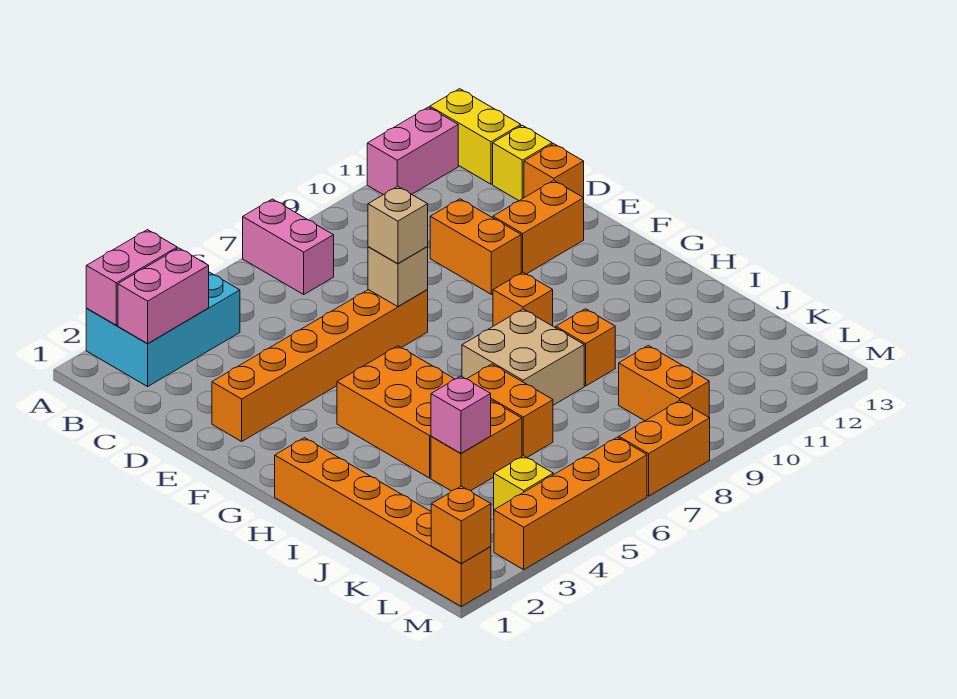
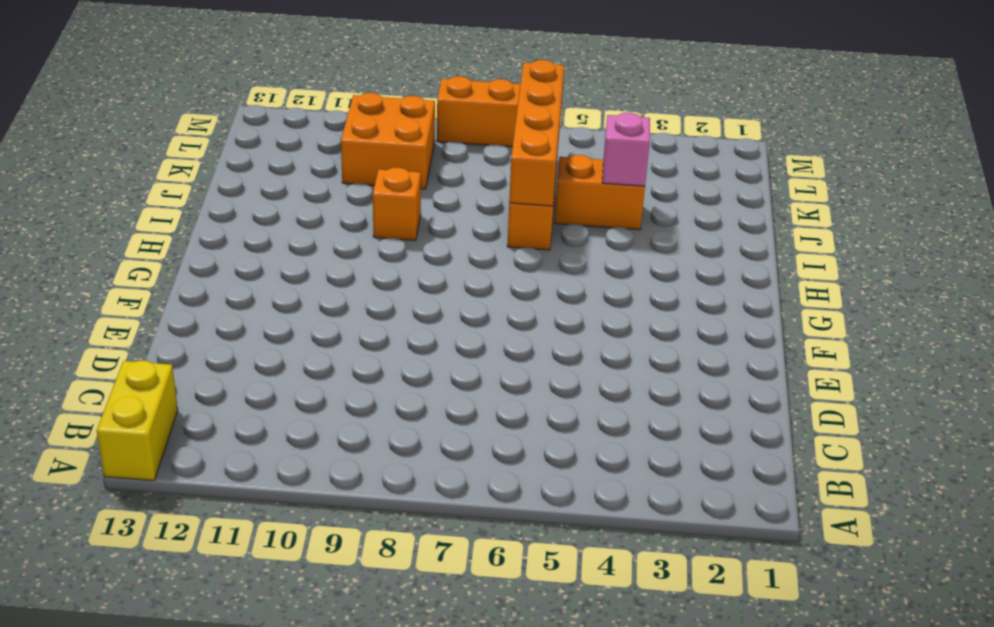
orange brick I6:L6 level 2 -> orange brick M3:M6 level 1
orange brick K9:L10 level 1 -> orange brick K9:L9 level 1
none -> cyan brick A2:B4 level 1
none -> pink brick A7:B7 level 1
none -> pink brick A11:A12 level 1

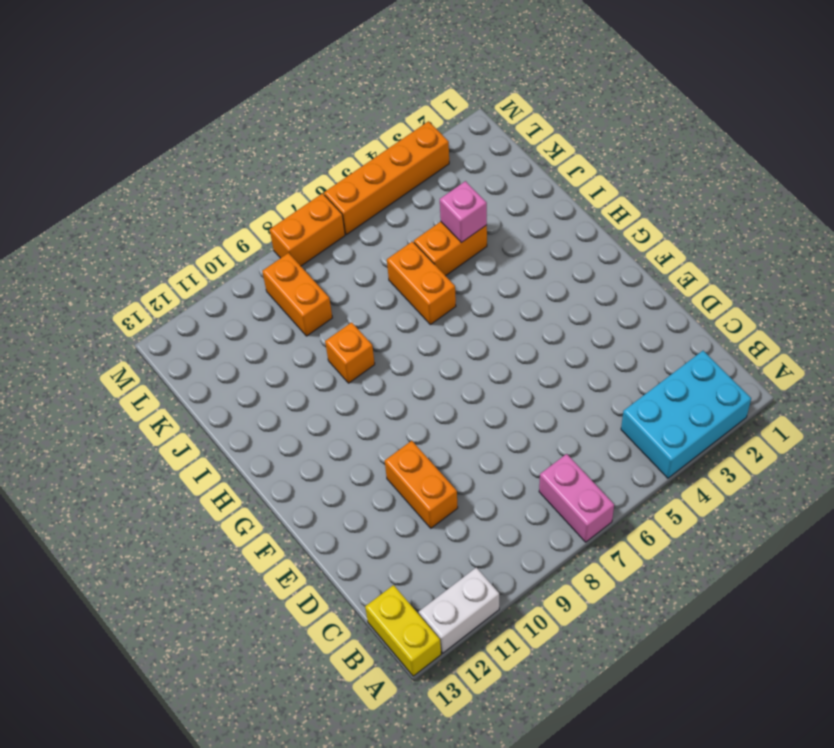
white brick A11:A12 level 1 -> pink brick A11:A12 level 1
none -> yellow brick C13 level 1
none -> orange brick D13 level 1
none -> orange brick E2:E7 level 1

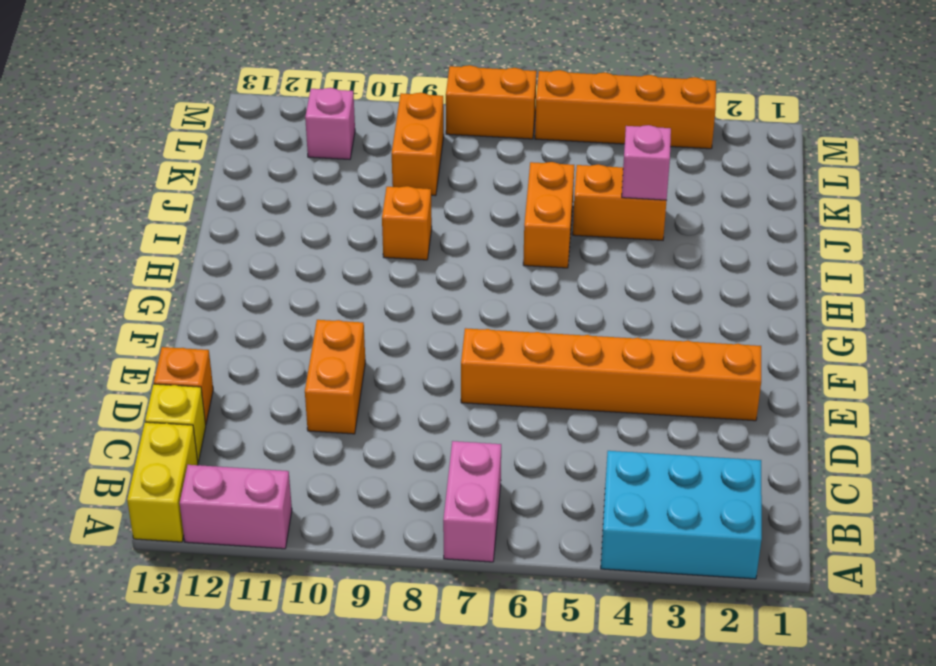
pink brick L11 level 1 -> none
none -> orange brick E11:E12 level 1
none -> orange brick G4:I5 level 1
none -> orange brick G9 level 1

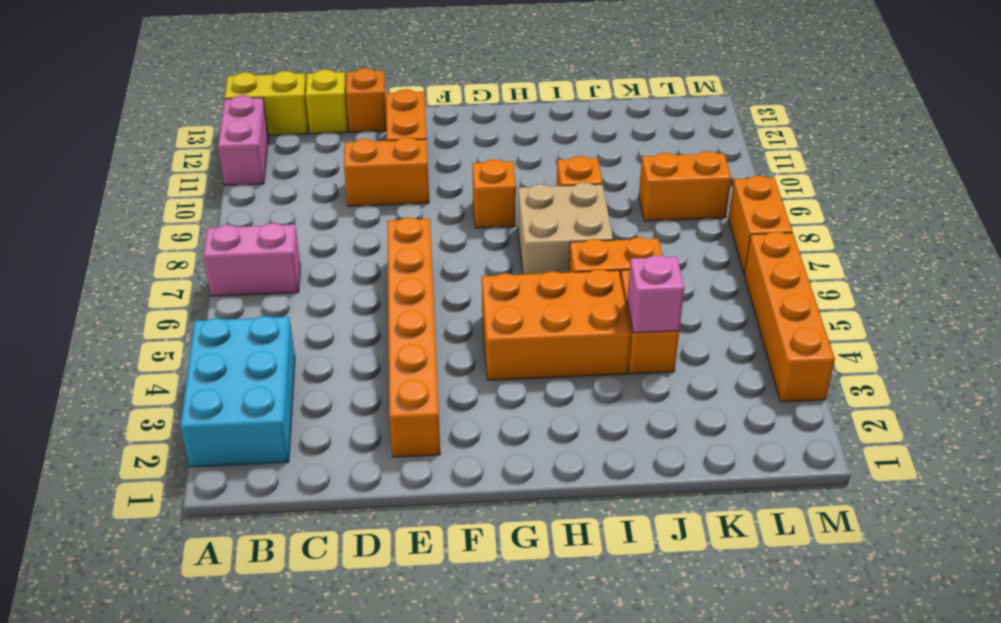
none -> orange brick H1:M1 level 1
none -> yellow brick L4 level 1
none -> pink brick A2:A3 level 2

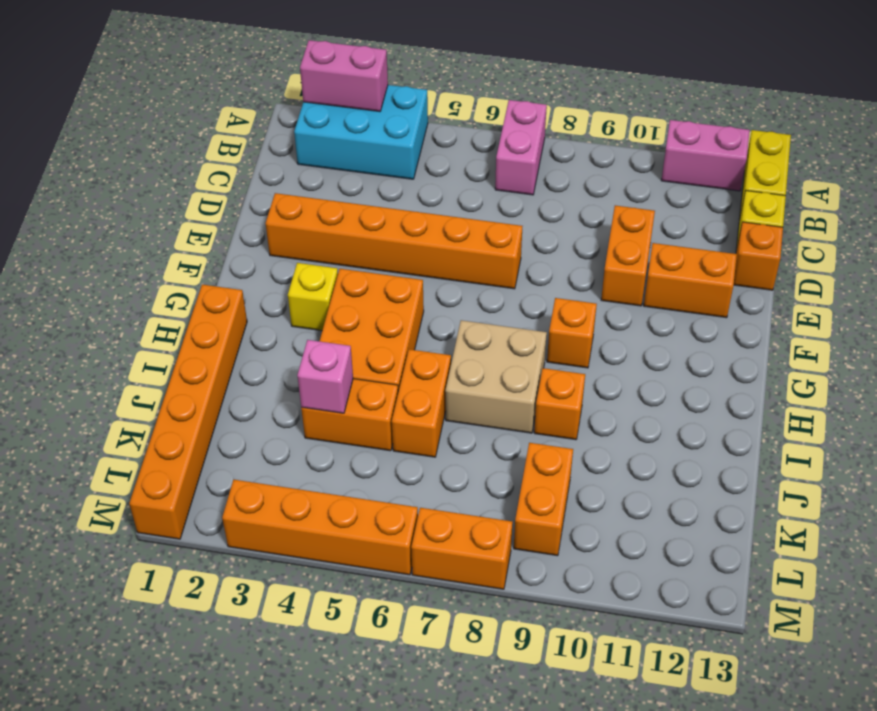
yellow brick G3 level 1 -> yellow brick L4 level 1
none -> pink brick B2:B3 level 2
none -> tan brick E7 level 2
none -> orange brick M1 level 2

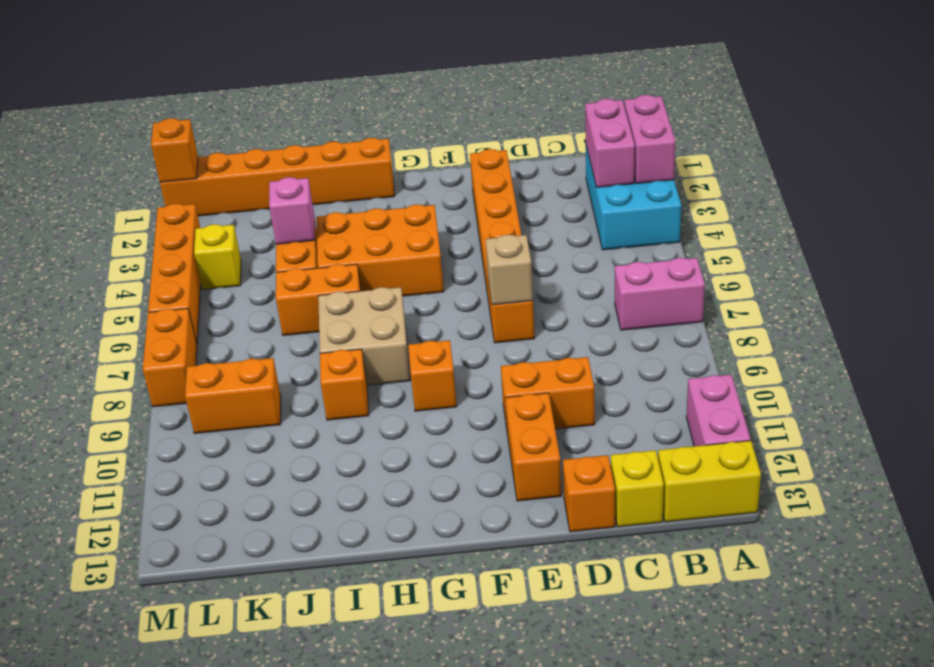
none -> tan brick E7 level 3

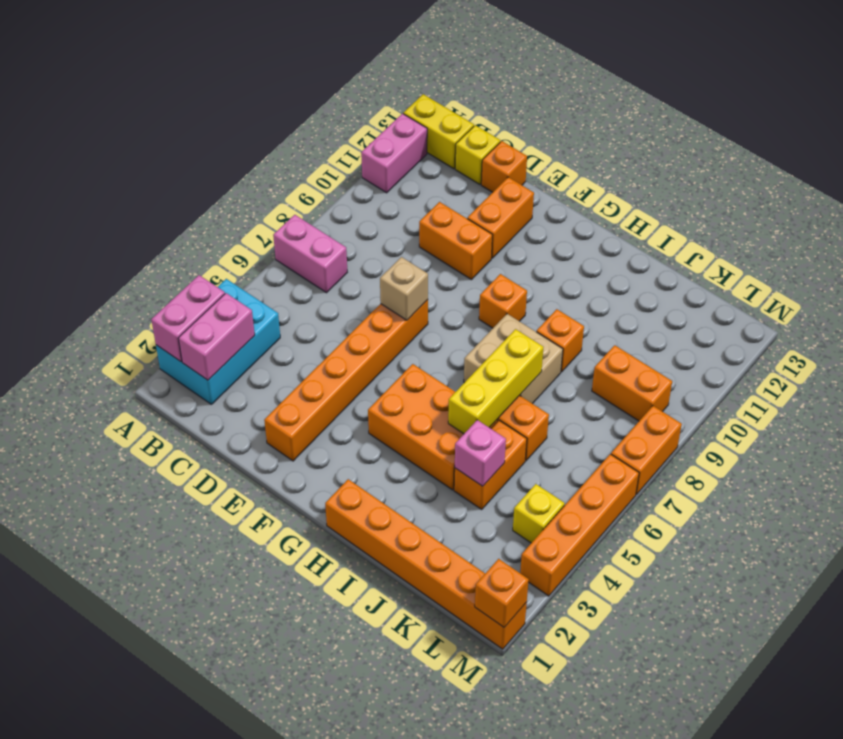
yellow brick I5:I7 level 2 -> none
none -> tan brick E7 level 3

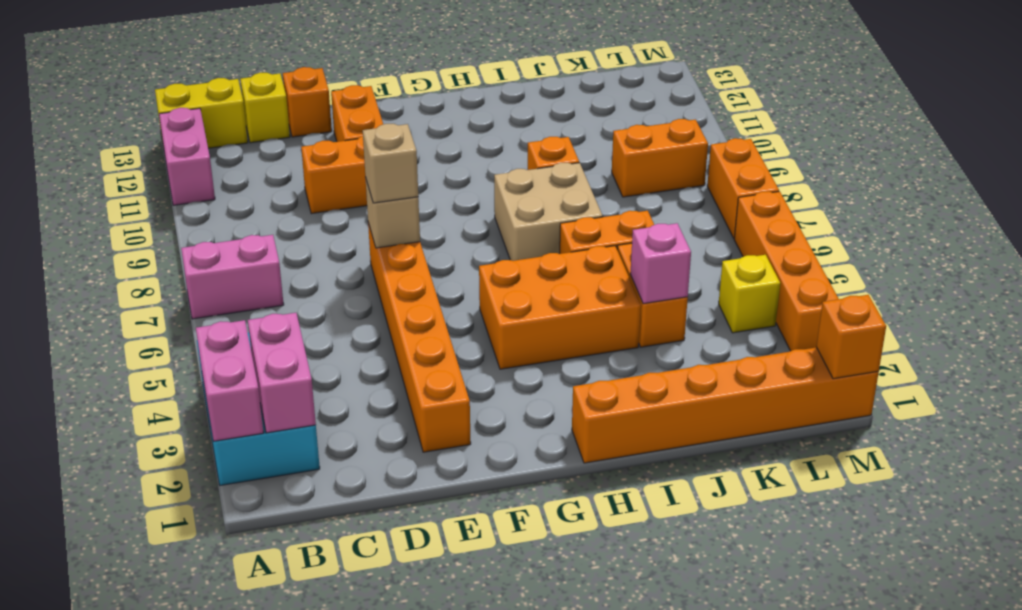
none -> orange brick G9 level 1

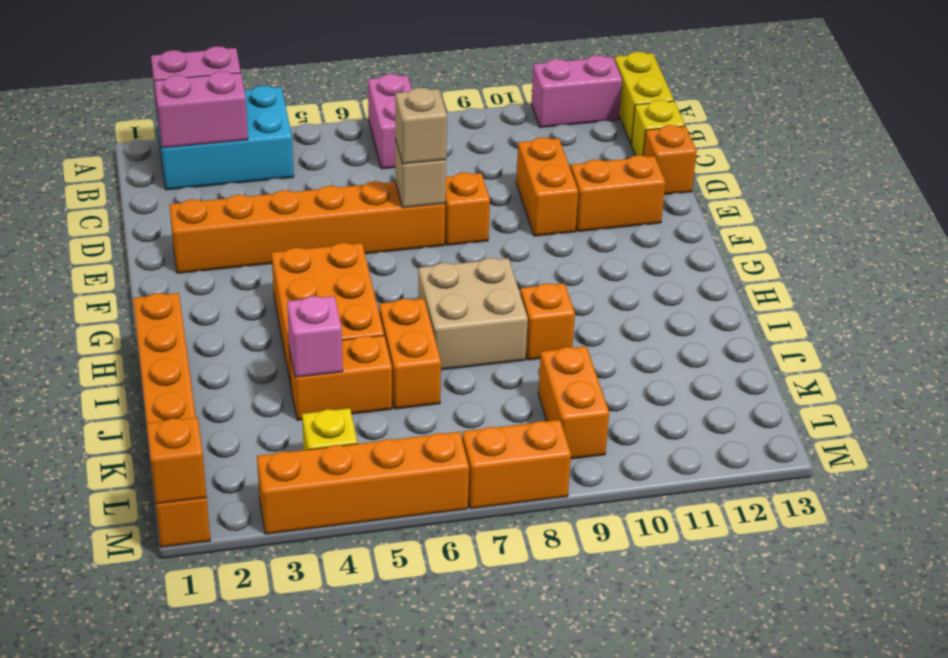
orange brick E8 level 1 -> orange brick G9 level 1

